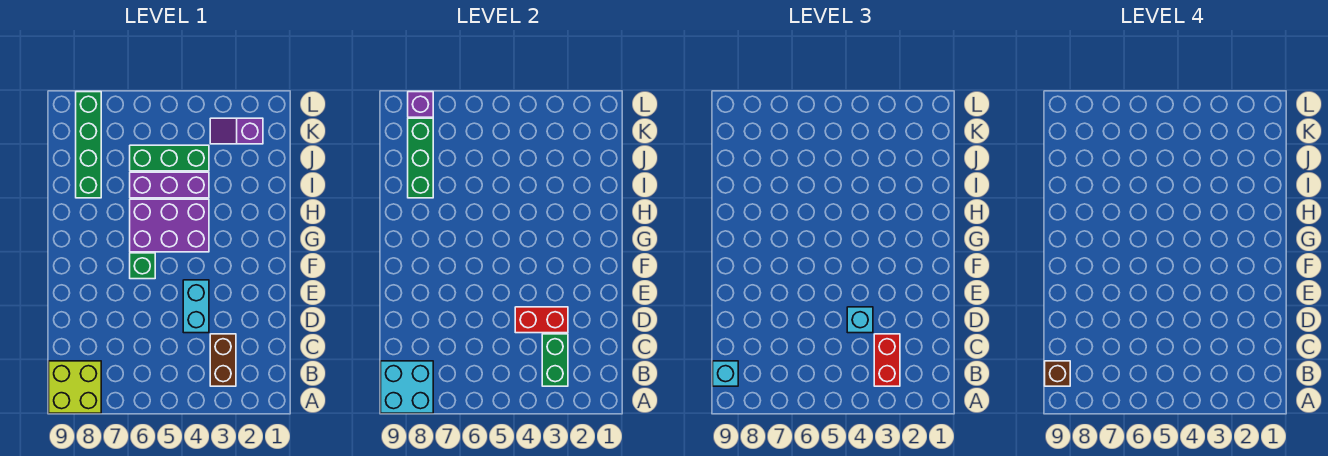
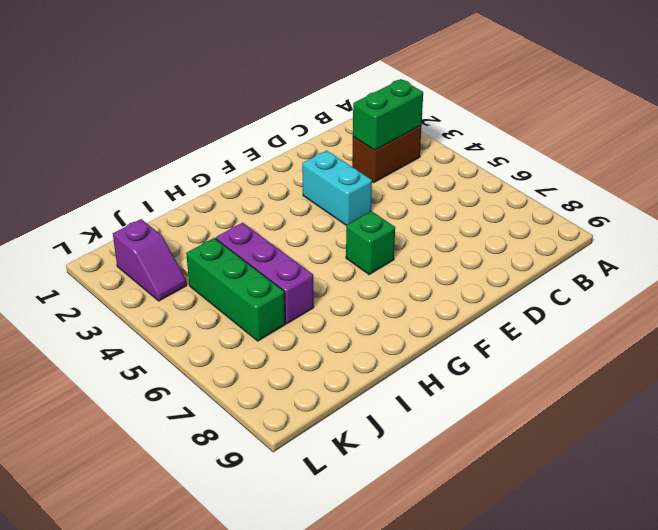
cyan brick E3:E4 level 1 -> cyan brick D4:E4 level 1
none -> lime brick A8:B9 level 1
none -> purple brick G4:H6 level 1
none -> green brick I8:L8 level 1

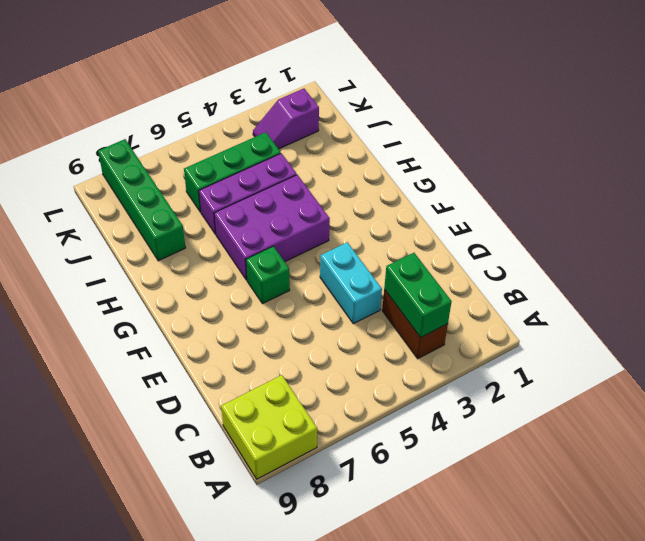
none -> cyan brick A8:B9 level 2
none -> red brick D3:D4 level 2
none -> green brick I8:K8 level 2

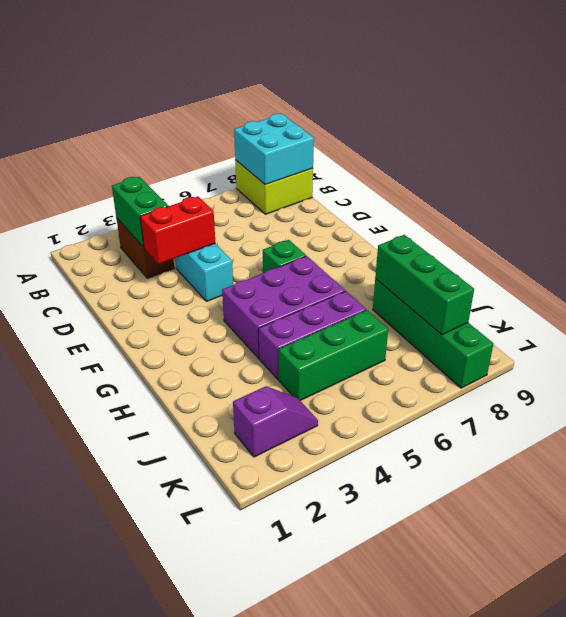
none -> purple brick L8 level 2
none -> red brick B3:C3 level 3
none -> cyan brick B9 level 3

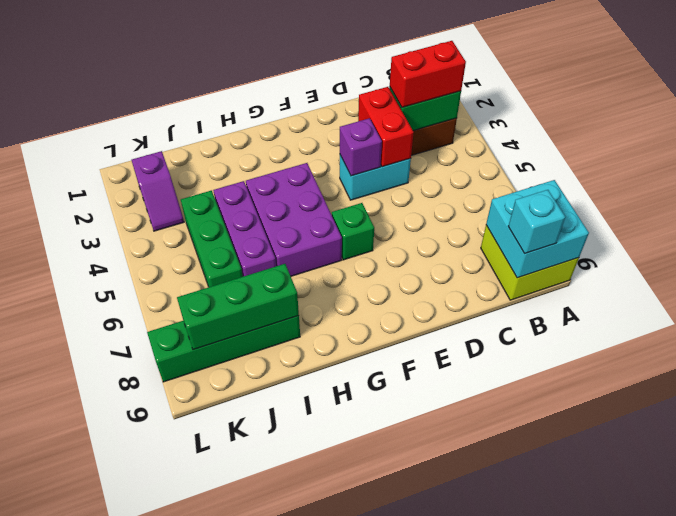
purple brick E4 level 2 -> purple brick L8 level 2
none -> cyan brick D4 level 3
none -> brown brick B9 level 4

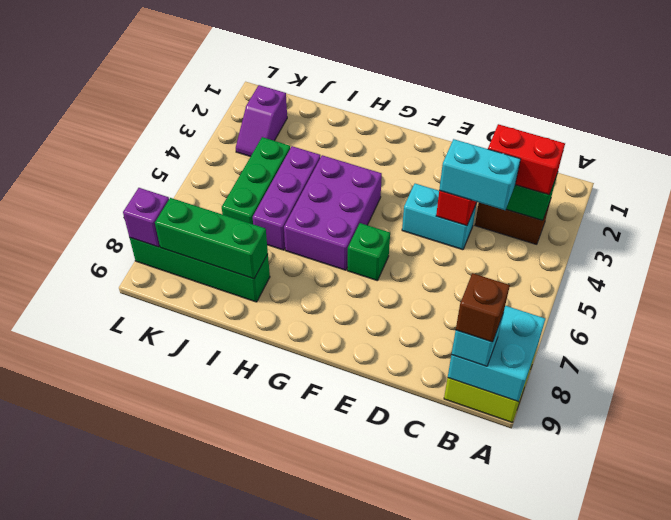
cyan brick C4:D4 level 3 -> cyan brick D4 level 3

